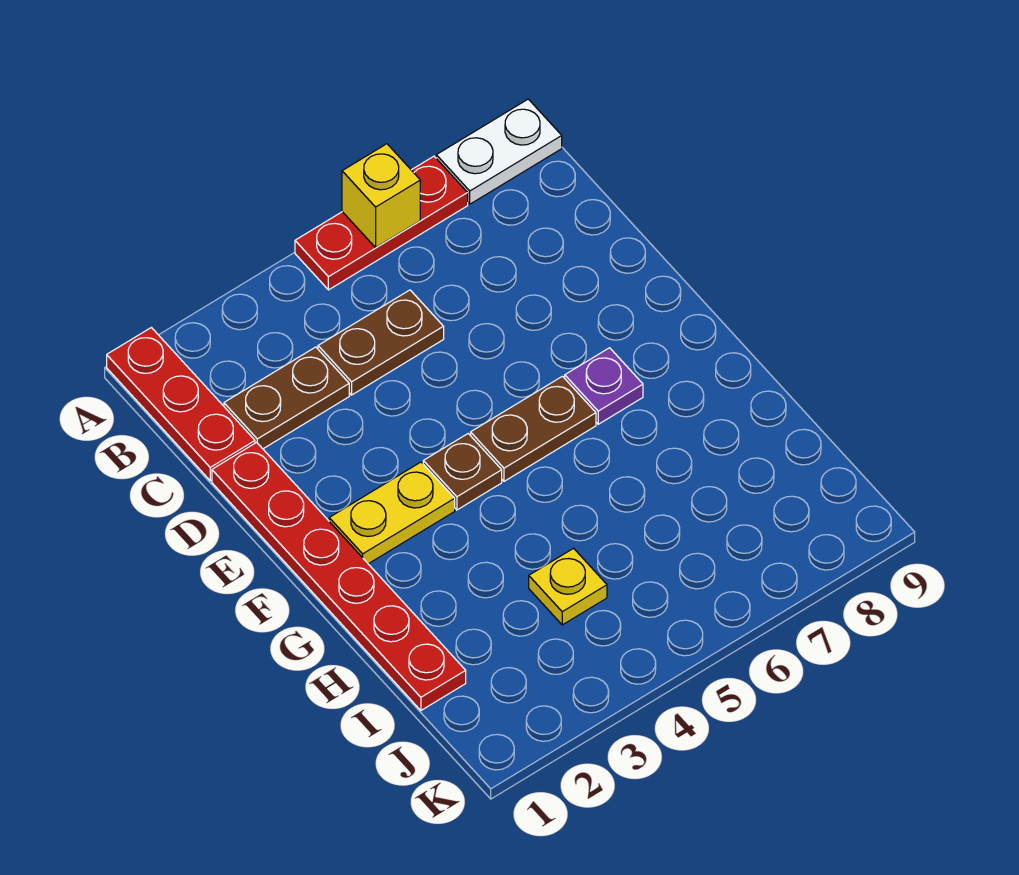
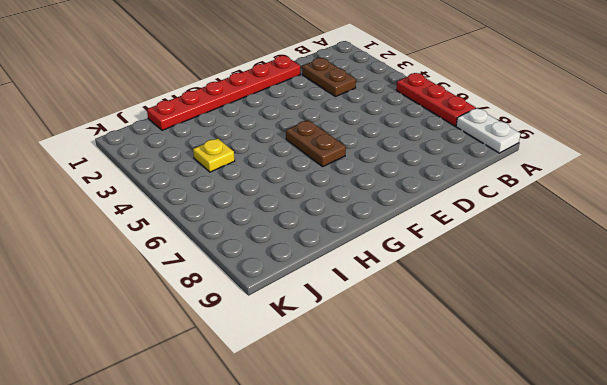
none -> red plate A1:C1 level 1
none -> brown plate C4:C5 level 1
none -> yellow plate F2:F3 level 1

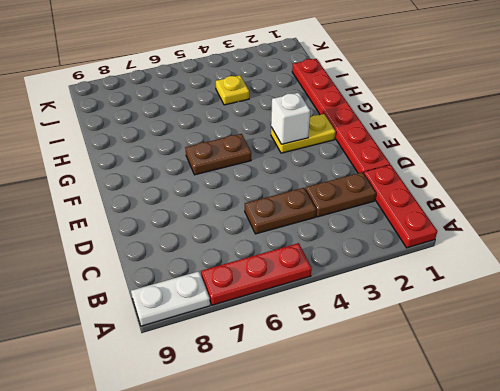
white brick F3 level 2 -> none
none -> brown plate F4 level 1
none -> purple plate F7 level 1
none -> yellow brick A6 level 2

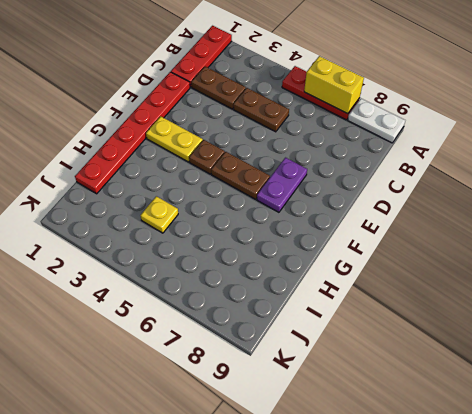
yellow brick A6:A7 level 2 -> yellow brick A6 level 2
purple plate E7:F7 level 1 -> purple plate F7 level 1

